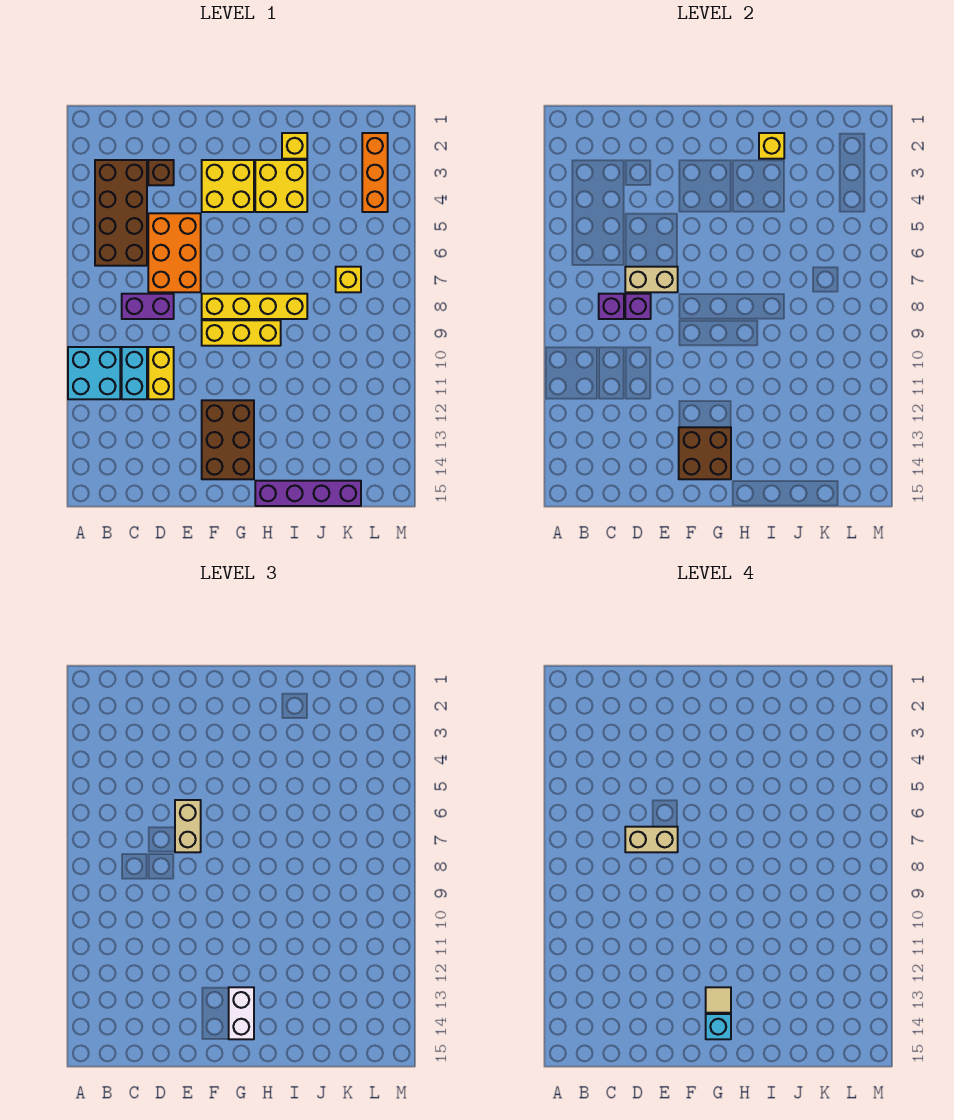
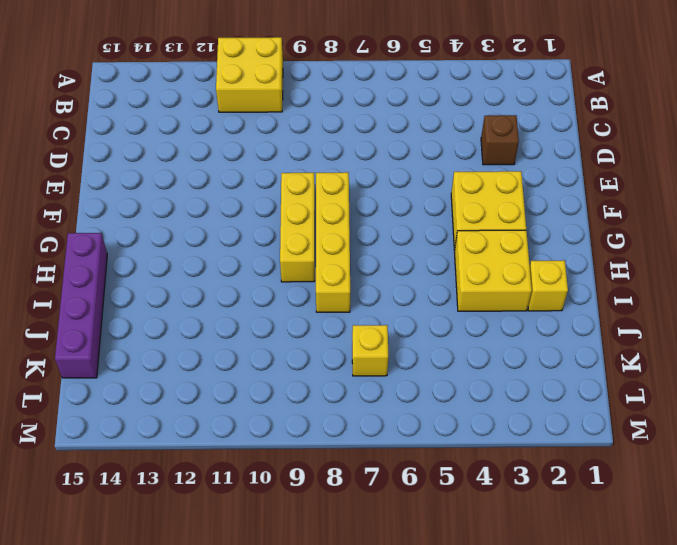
yellow brick A10:B11 level 1 -> cyan brick A10:B11 level 1
none -> brown brick B3:C6 level 1
none -> purple brick C8:D8 level 1
none -> cyan brick C10:C11 level 1

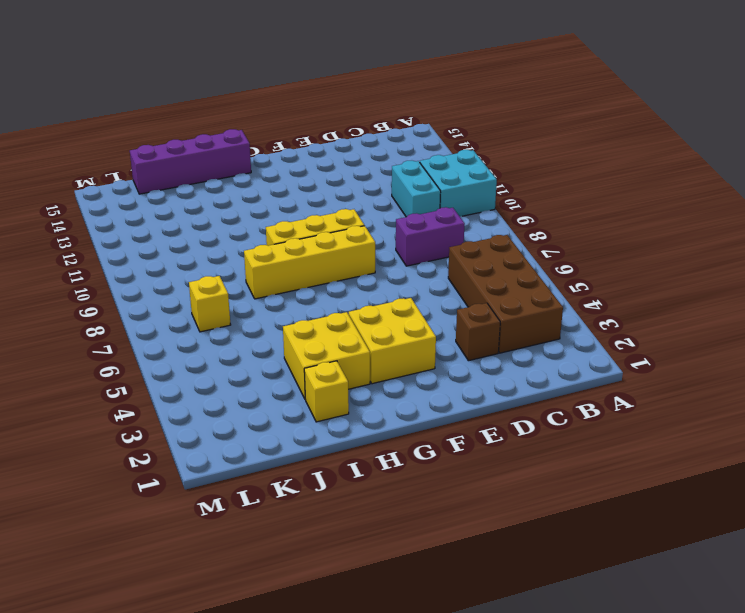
none -> orange brick D5:E7 level 1
none -> yellow brick D10:D11 level 1
none -> brown brick F12:G14 level 1

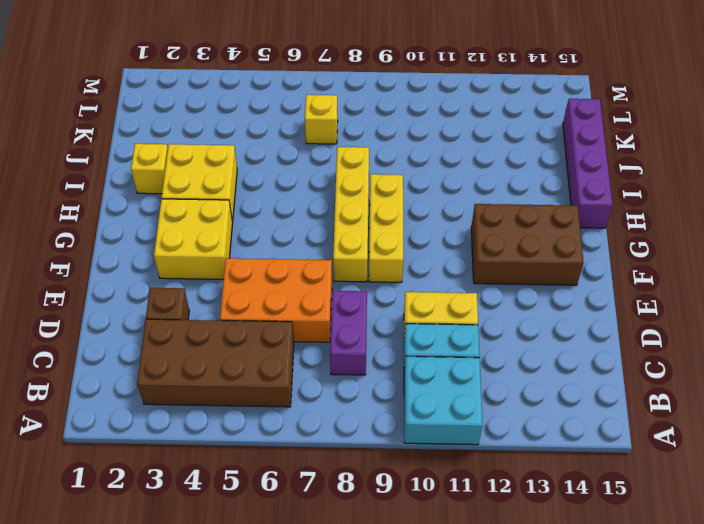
none -> orange brick L2:L4 level 1
none -> purple brick C8 level 2
none -> tan brick D7:E7 level 2

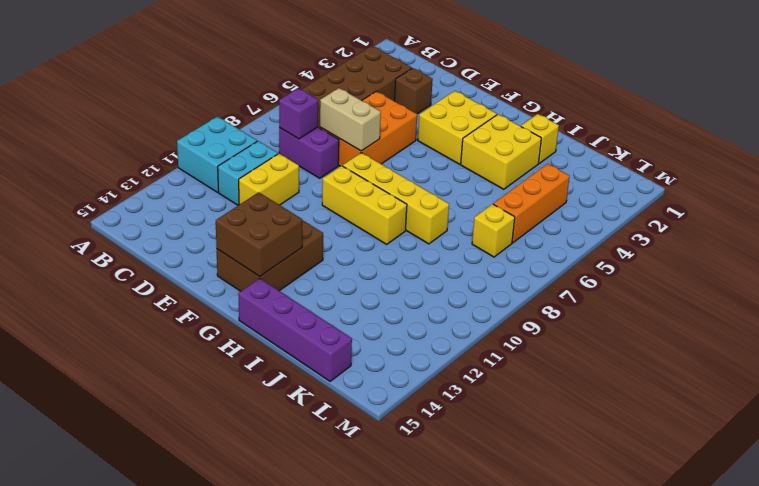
orange brick K4:K6 level 1 -> orange brick L2:L4 level 1
none -> purple brick D8 level 2
none -> yellow brick I2 level 2
none -> tan brick E6:E7 level 3

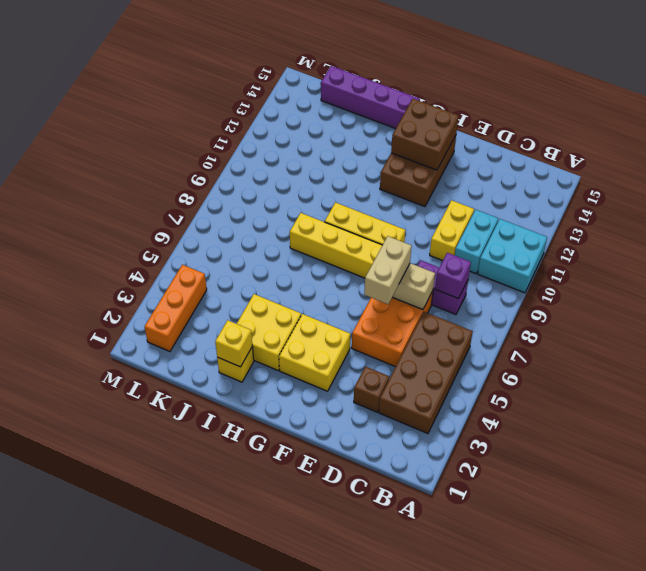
none -> yellow brick K7 level 1
none -> purple brick D8 level 2
none -> white brick G13:G14 level 3

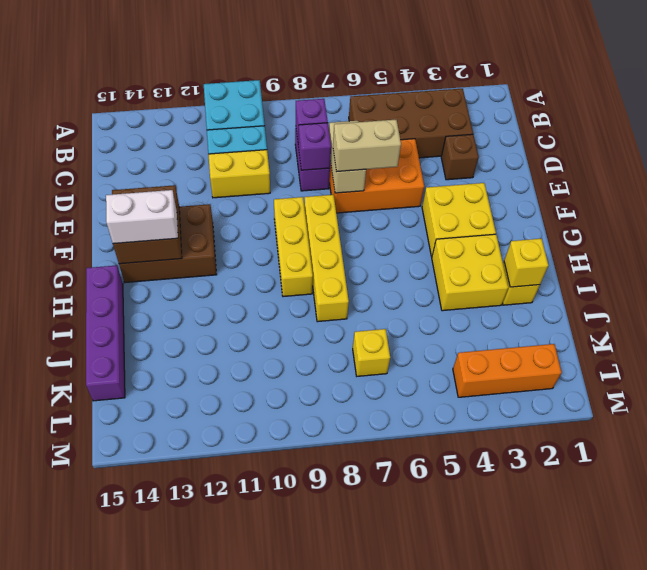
none -> tan brick D7:E7 level 4
none -> tan tile G13 level 4
none -> cyan brick G14 level 4

